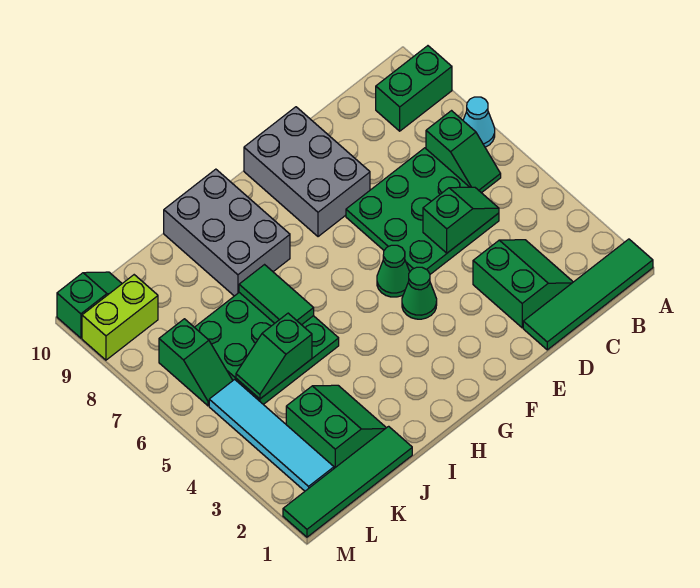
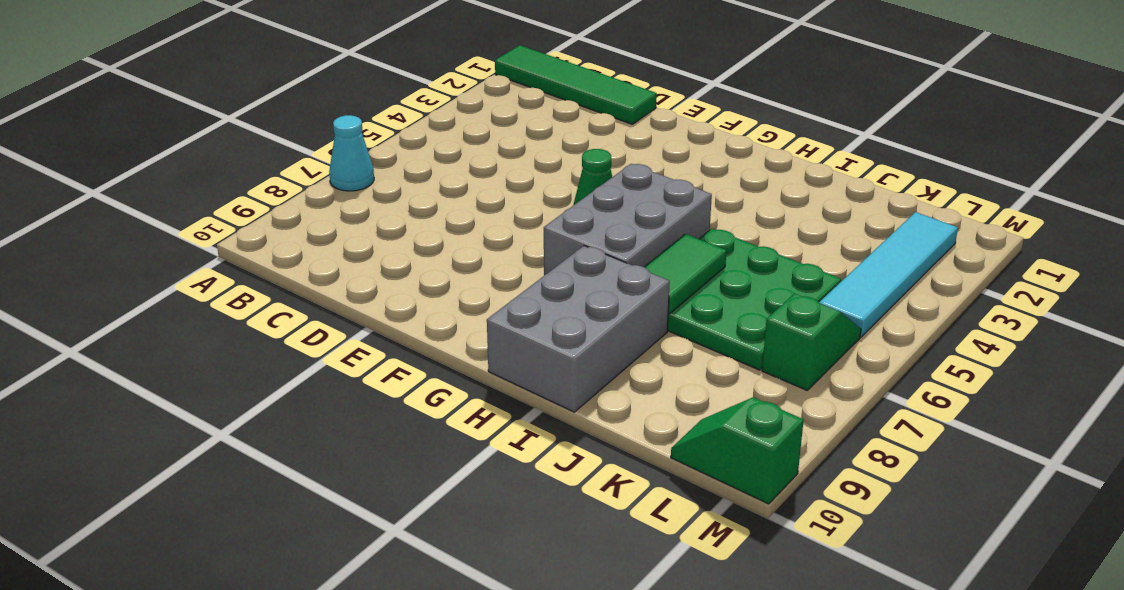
grey brick G5:H7 level 1 -> grey brick E8:F10 level 1
none -> green brick A9:B9 level 1
none -> green slope B6:B7 level 1 top 7
none -> green slope C2:D3 level 1 top D

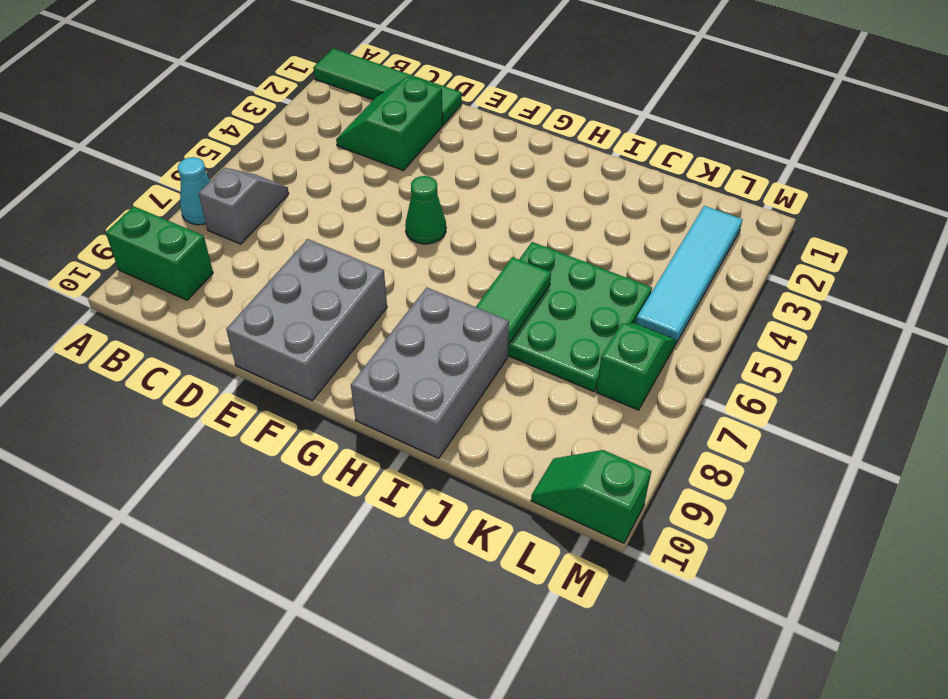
grey slope B6:B7 level 1 top 7 -> green slope B6:B7 level 1 top 7
none -> green plate C5:E7 level 1
none -> green cone F4 level 1
none -> green tile J1:M1 level 1

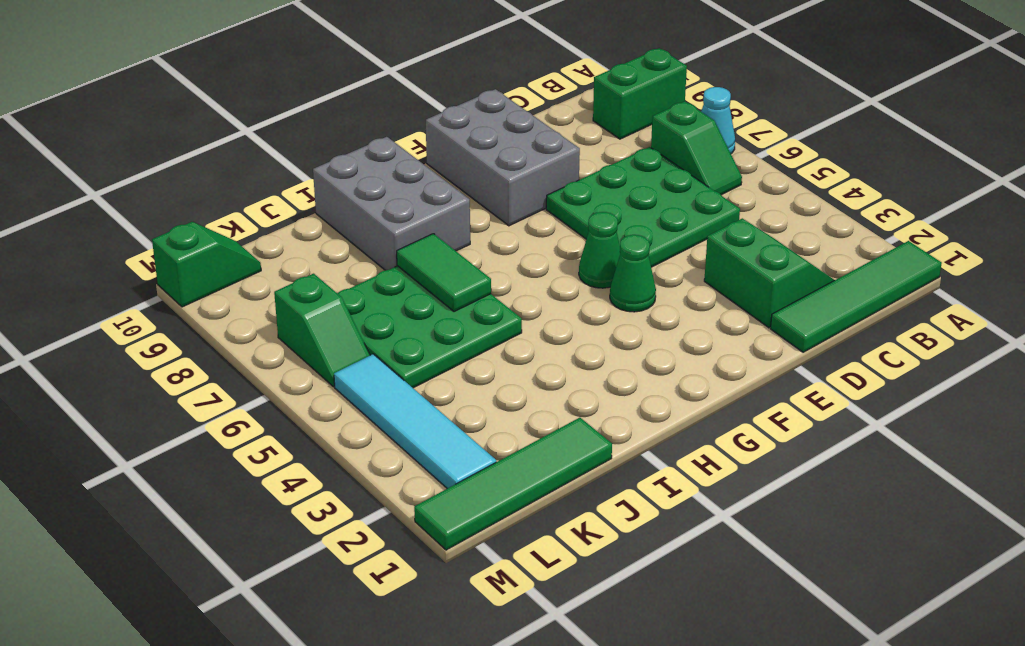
none -> green slope J2:K3 level 1 top K
none -> lime brick L9:M9 level 1
none -> green slope C5:D5 level 2 top D

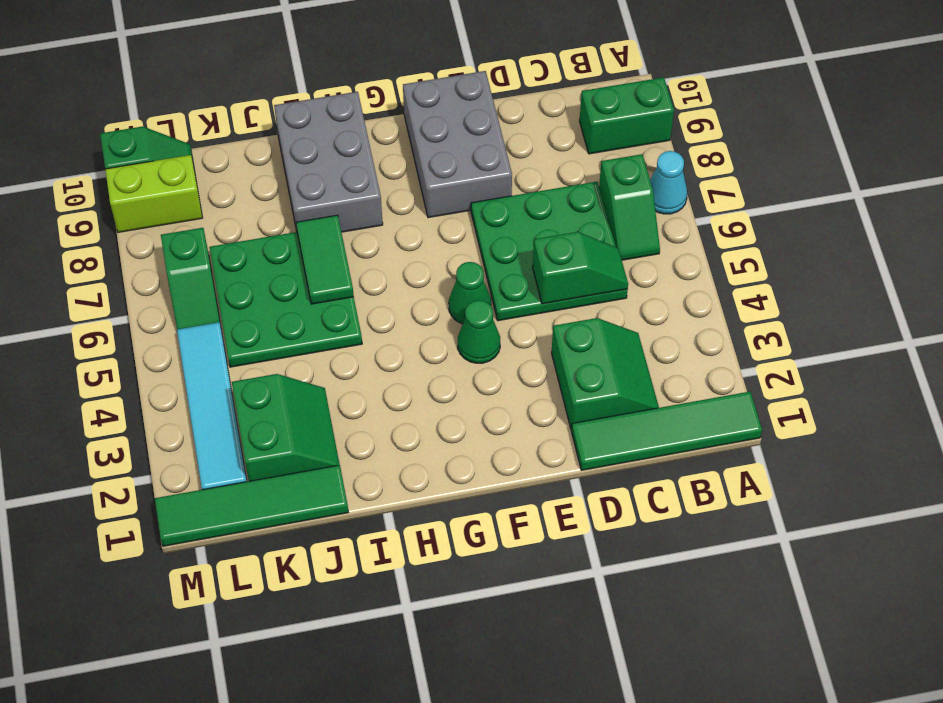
none -> green slope J5:K5 level 2 top J

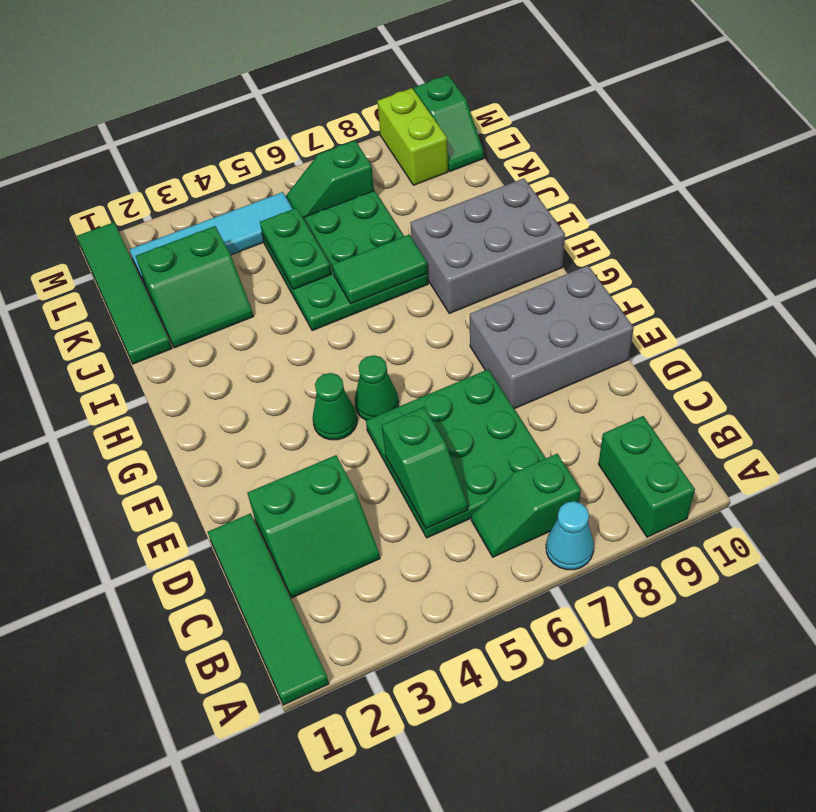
green plate J5:K5 level 2 -> green slope J5:K5 level 2 top J

